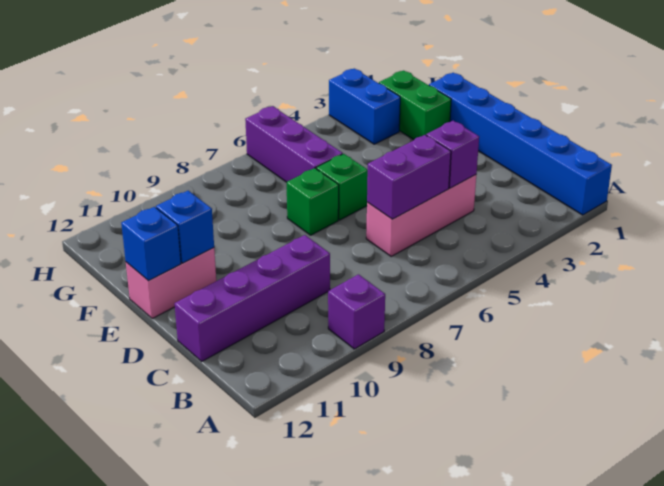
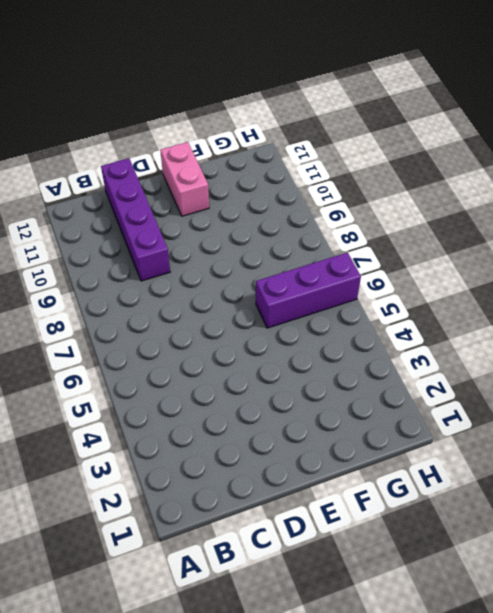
none -> blue brick A1:F1 level 1
none -> purple brick A9 level 1
none -> pink brick C4:C6 level 1

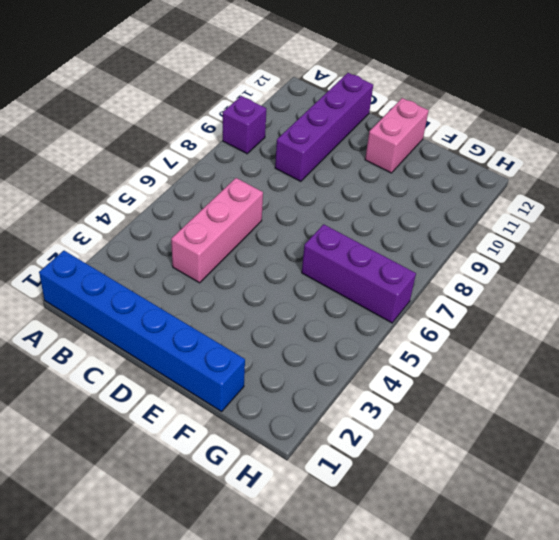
none -> green brick E6 level 1
none -> green brick E7 level 1
none -> green brick F2:G2 level 1

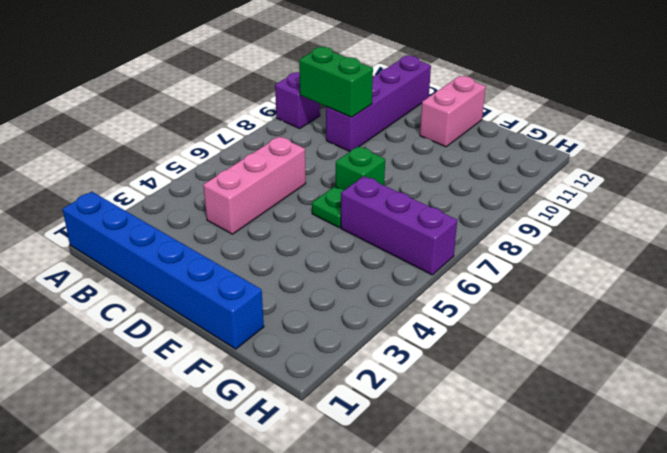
green brick B9:C9 level 2 -> green brick F2:G2 level 1
green plate E6 level 1 -> green brick E6 level 1
none -> blue brick G3:H3 level 1
none -> purple brick C4 level 2
none -> purple brick C5:C6 level 2

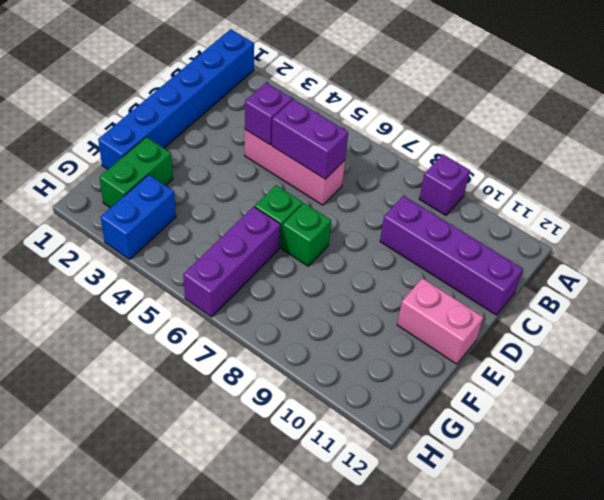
none -> blue brick E11 level 2
none -> blue brick E12 level 2

